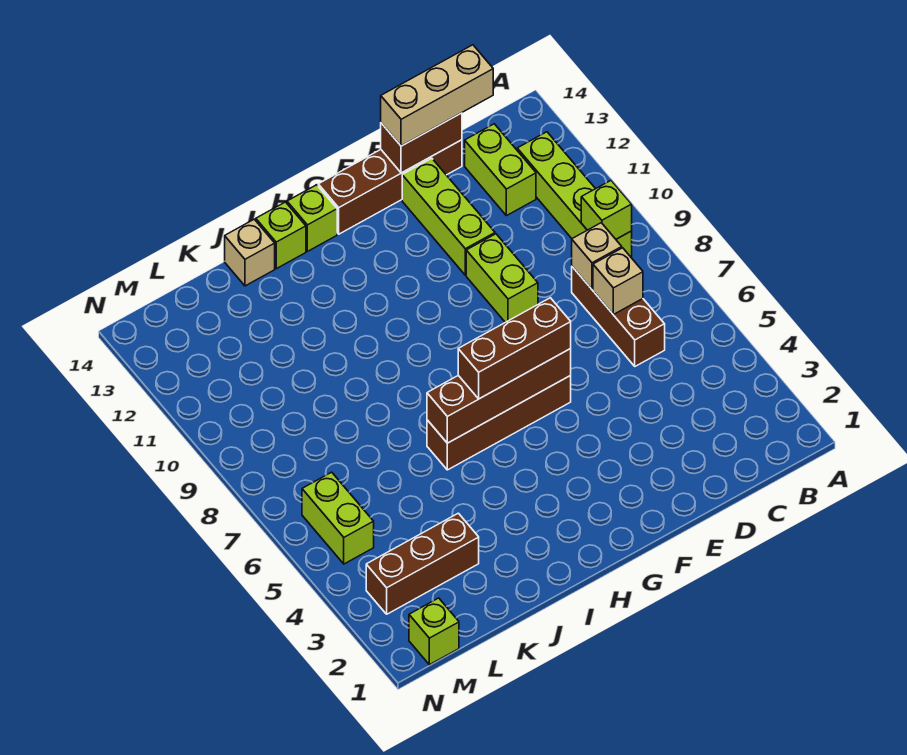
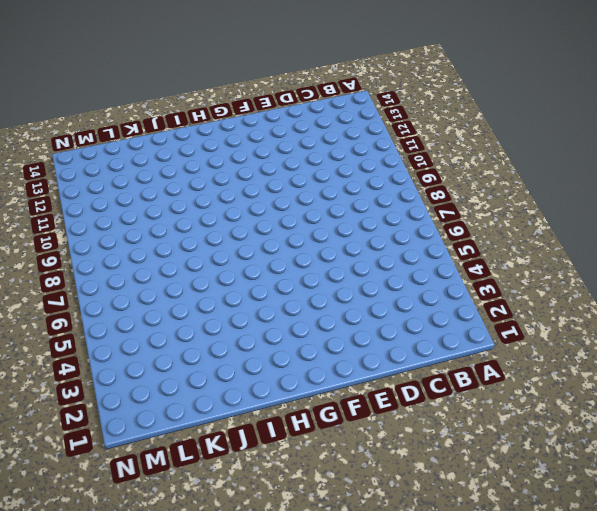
none -> lime brick B9:B12 level 1
none -> brown brick C6:C8 level 1
none -> lime brick C12:C13 level 1

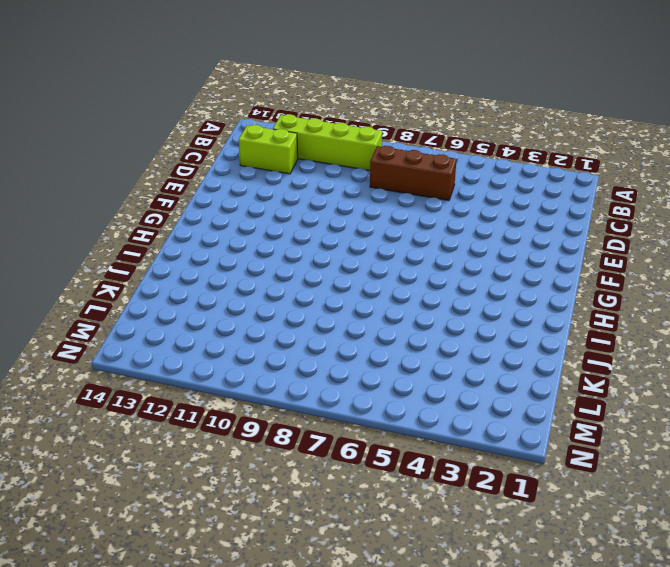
none -> brown brick D14:G14 level 1
none -> lime brick E9:E10 level 1
none -> lime brick E11:E13 level 1

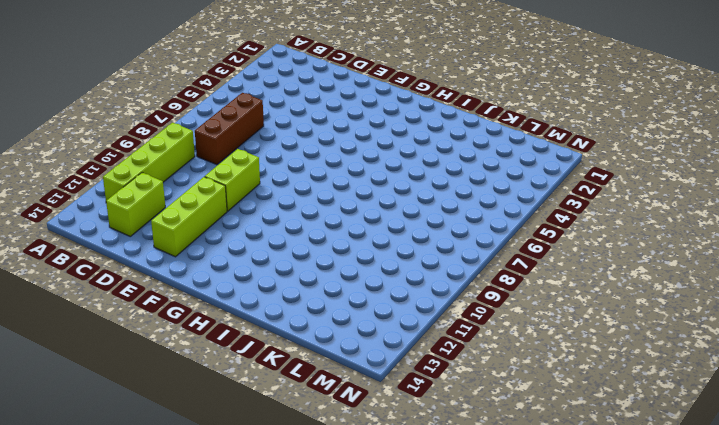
none -> brown brick D14:G14 level 1
none -> brown brick F6:I6 level 1
none -> lime brick H14 level 1

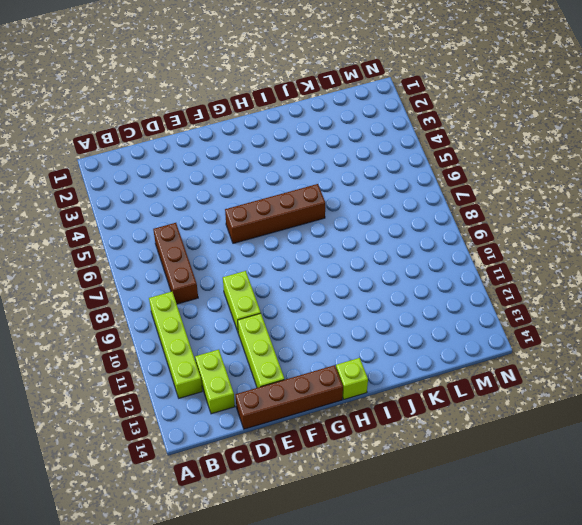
none -> lime brick I14 level 1
none -> tan brick J14 level 1
none -> brown brick K3:M3 level 1

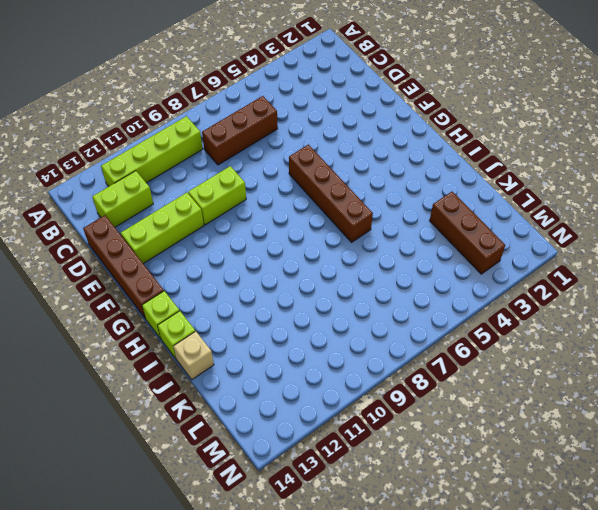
none -> lime brick M1 level 1
none -> lime brick M5:M6 level 1
none -> lime brick B9 level 2

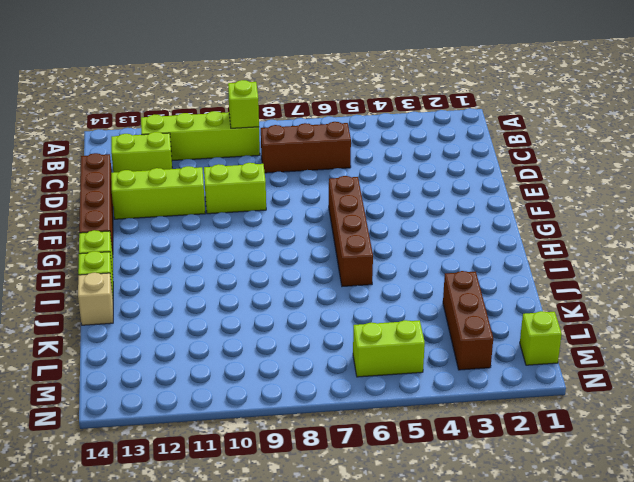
none -> tan brick C7 level 2
none -> tan brick C8 level 2
none -> brown brick D14:E14 level 2

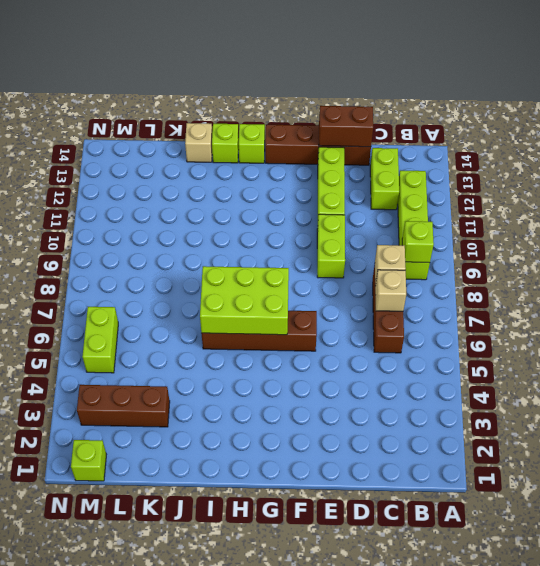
lime brick G6:I7 level 2 -> brown brick F6:I6 level 2
none -> tan brick C14:E14 level 3
none -> brown brick F6:H6 level 3

